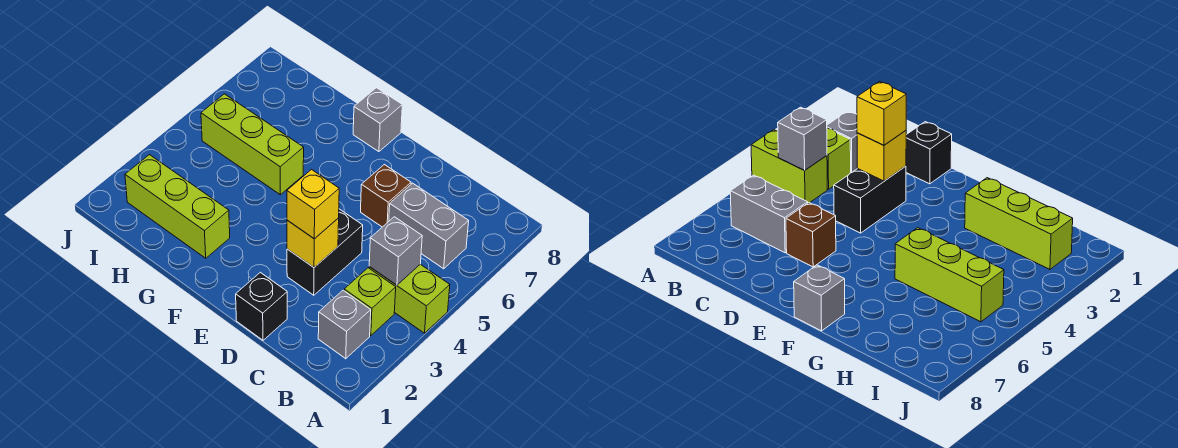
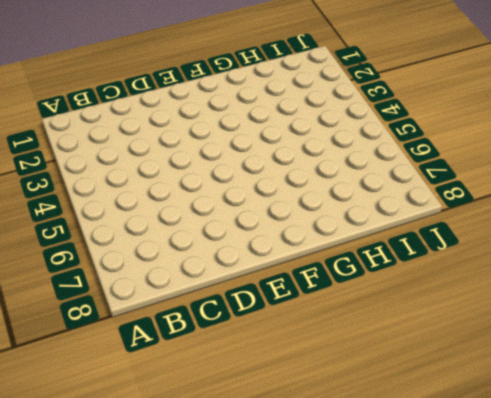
none -> lime brick A4:B4 level 1
none -> grey brick B2 level 1
none -> lime brick B3 level 1

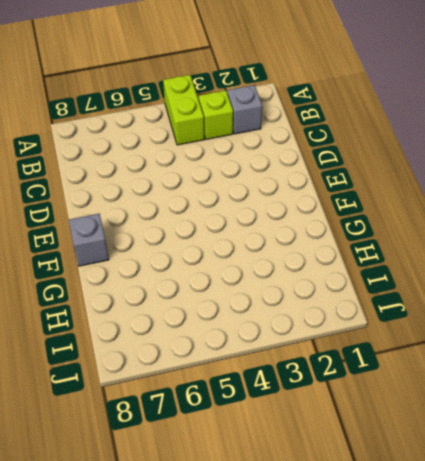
none -> grey brick B6:C6 level 1
none -> black brick D1 level 1
none -> black brick D3:D4 level 1

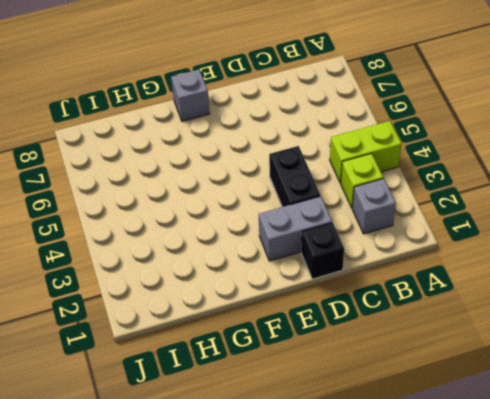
grey brick D2:E2 level 1 -> grey brick B6:C6 level 1
none -> brown brick D6 level 1
none -> lime brick G2:I2 level 1
none -> lime brick G5:I5 level 1

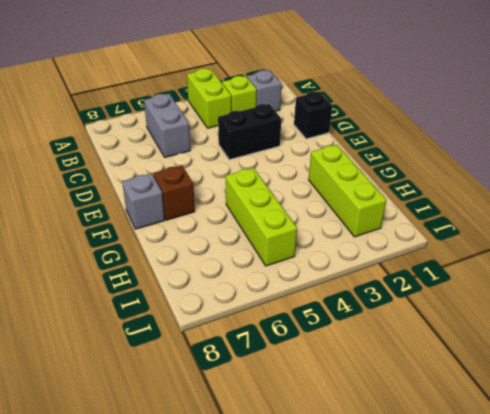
brown brick F7 level 1 -> brown brick D6 level 1
none -> grey brick B4 level 2
none -> yellow brick D3 level 2
none -> yellow brick D3 level 3

